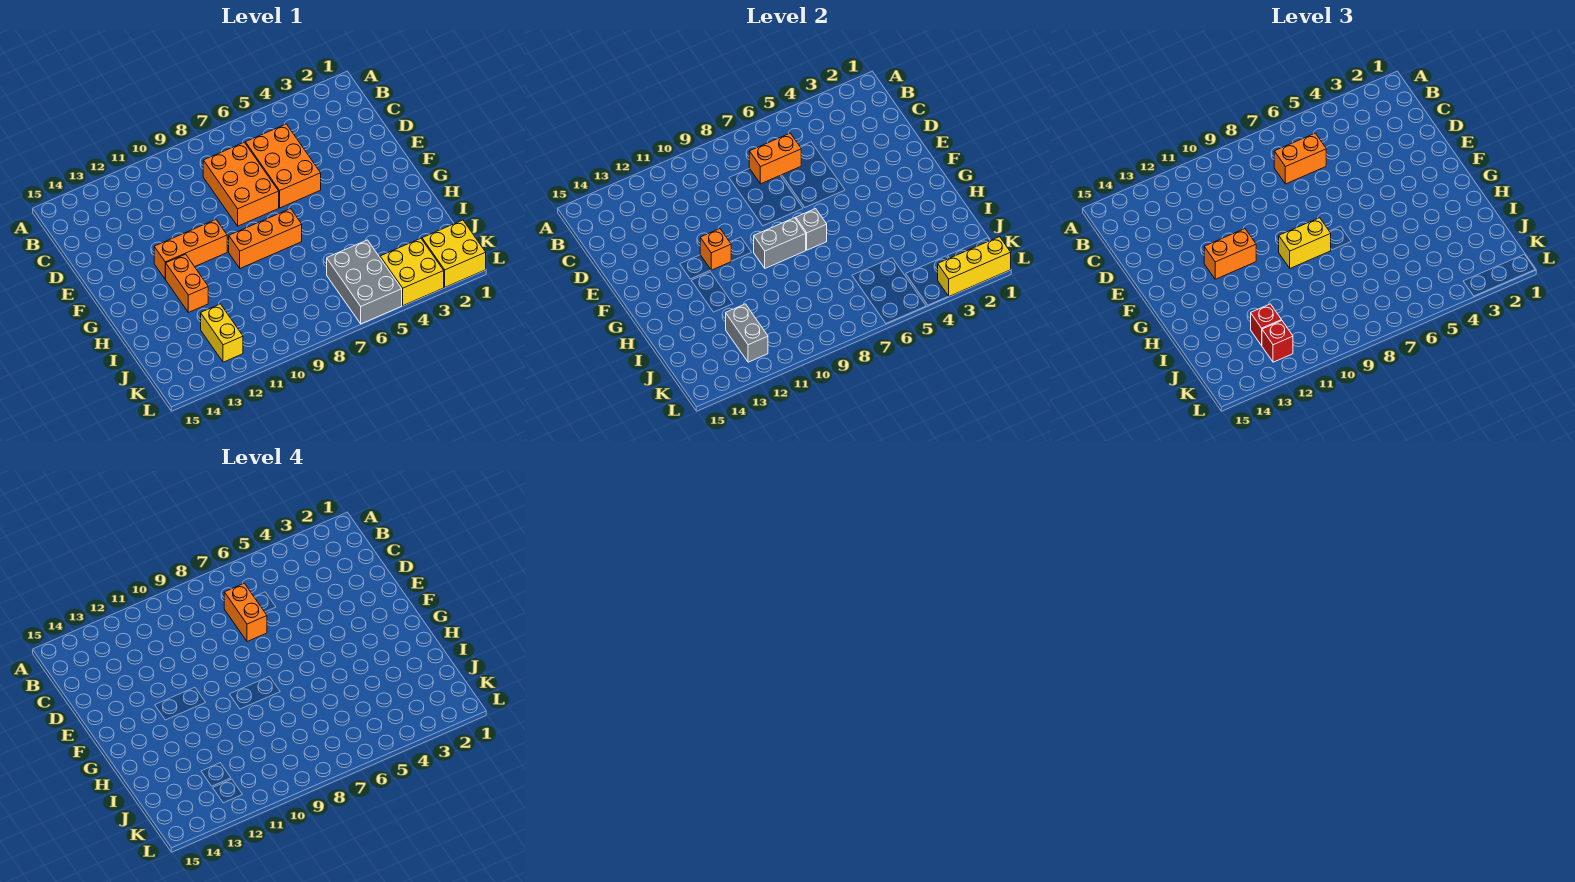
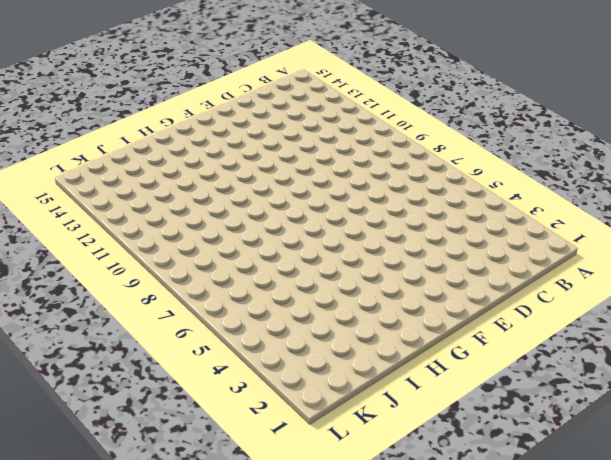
none -> orange brick C5:E6 level 1
none -> orange brick C7:E8 level 1
none -> orange brick F10:F12 level 1

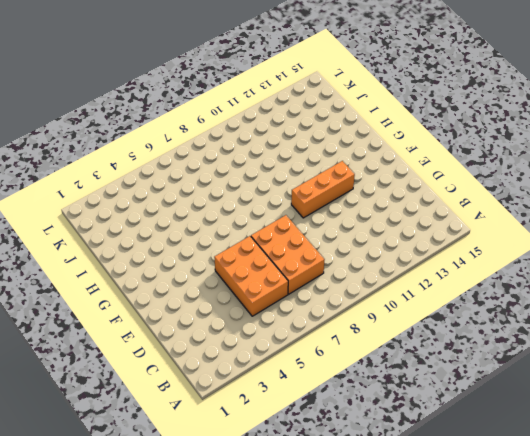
none -> orange brick G7:G9 level 1
none -> orange brick G12:H12 level 1
none -> grey brick J5:L6 level 1

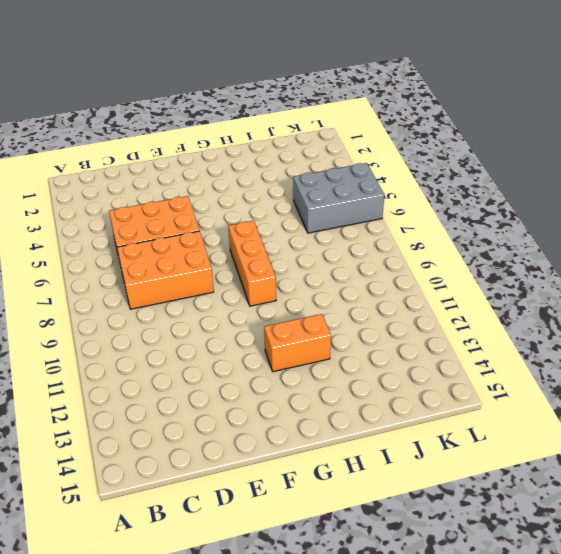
none -> orange brick F10:F12 level 1
none -> yellow brick J12:K12 level 1
none -> yellow brick K1:L2 level 1

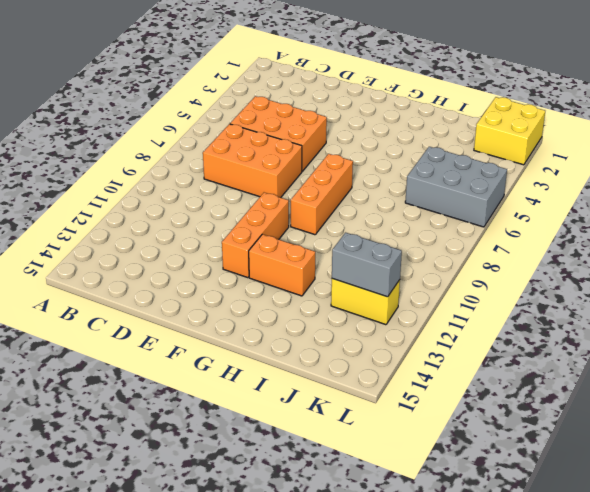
none -> yellow brick K3:L4 level 1
none -> orange brick C6:C7 level 2
none -> orange brick F11 level 2

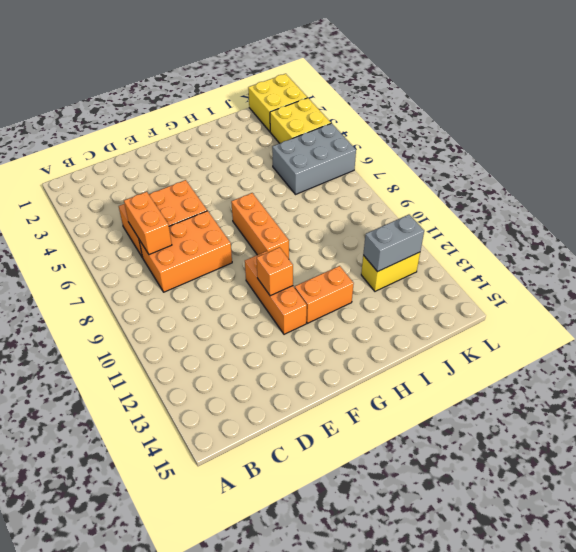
none -> grey brick G7 level 2
none -> grey brick G8:G9 level 2
none -> yellow brick L1:L3 level 2

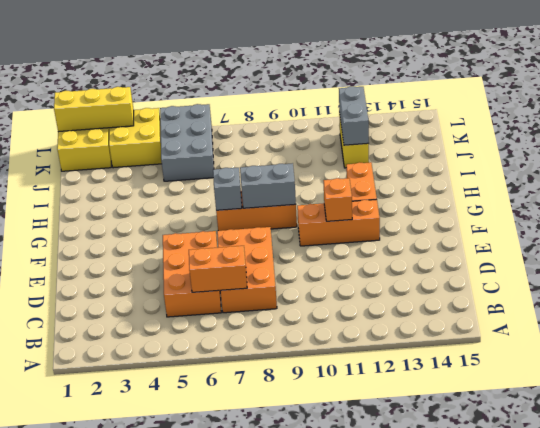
none -> orange brick C6:C7 level 3
none -> orange brick F11:F12 level 3
none -> yellow brick G8:G9 level 3

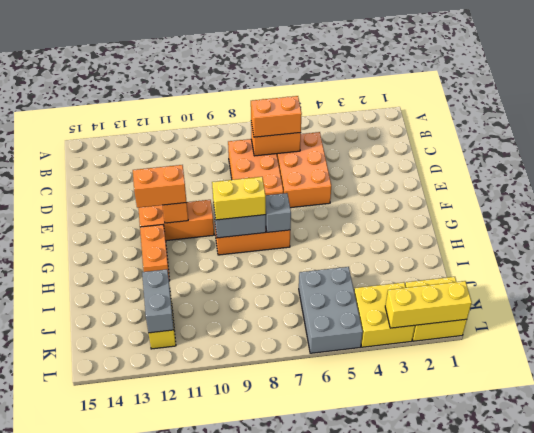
none -> red brick J12 level 3
none -> red brick K12 level 3
none -> orange brick C7:D7 level 4

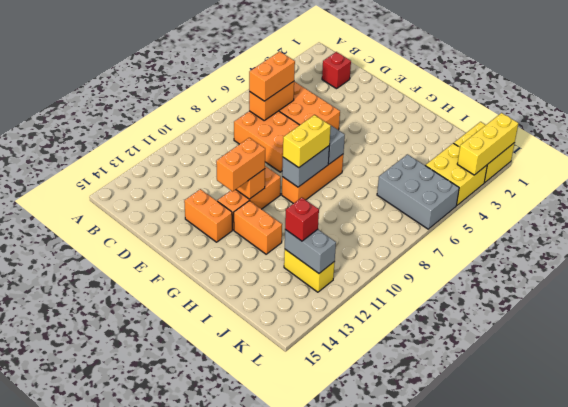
red brick C2 level 1 -> red brick K12 level 3
orange brick E13:F13 level 1 -> orange brick C7:D7 level 4

